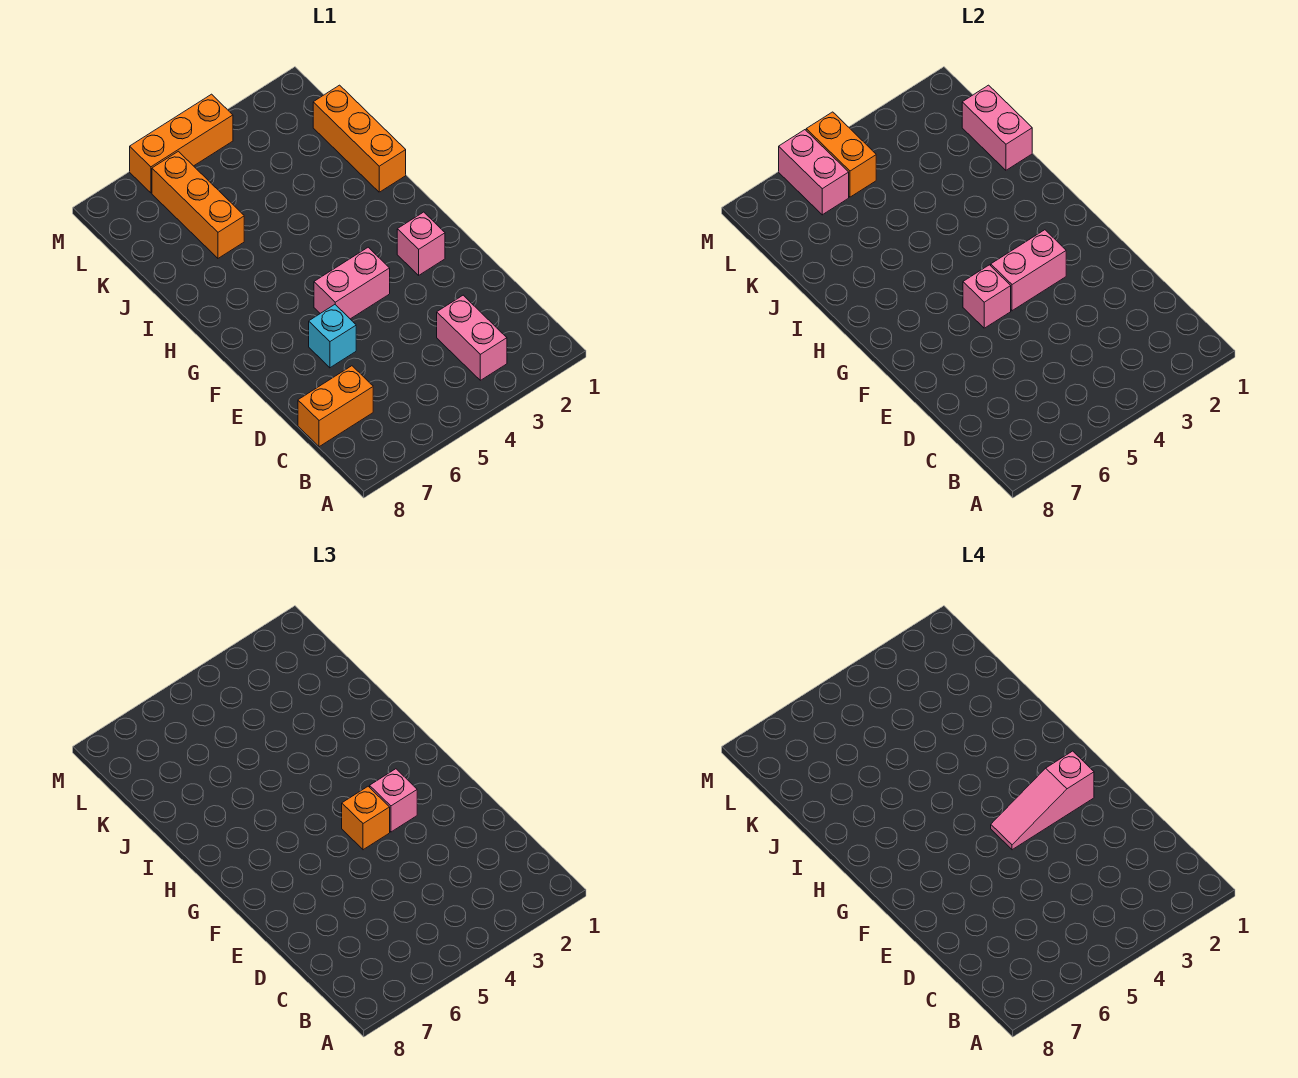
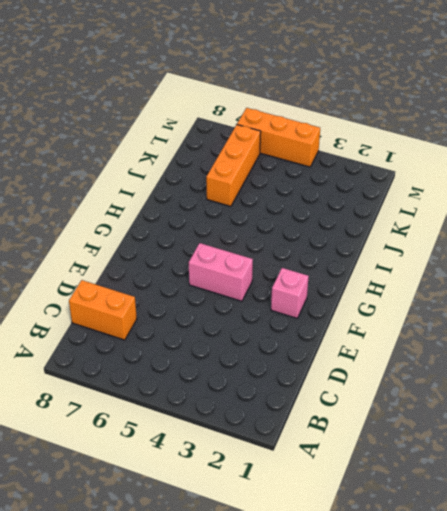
none -> pink brick B3:C3 level 1
none -> cyan brick E6 level 1
none -> orange brick I1:K1 level 1

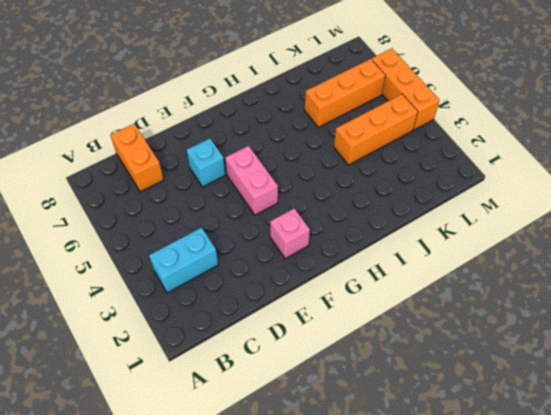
cyan brick B3:C3 level 1 -> pink brick B3:C3 level 1
orange brick J4:L4 level 1 -> orange brick I1:K1 level 1
none -> pink brick F3:F4 level 2
none -> pink brick F5 level 2
none -> pink brick J1:K1 level 2

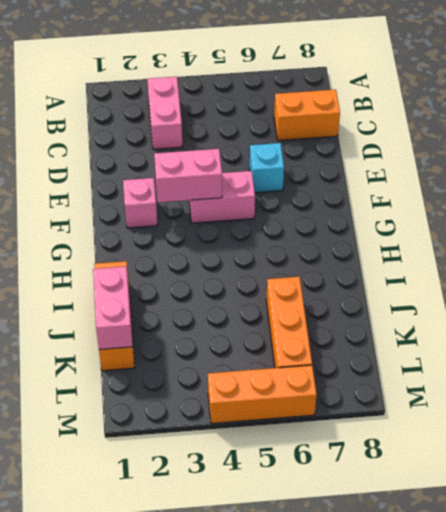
none -> pink brick F5 level 2
none -> orange brick L5:M5 level 2
none -> pink brick L6:M6 level 2

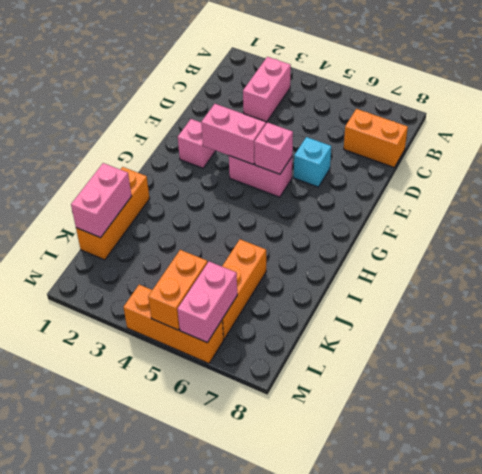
none -> pink brick F3 level 3
none -> orange brick F4 level 3
none -> pink slope F2:F4 level 4 top 2

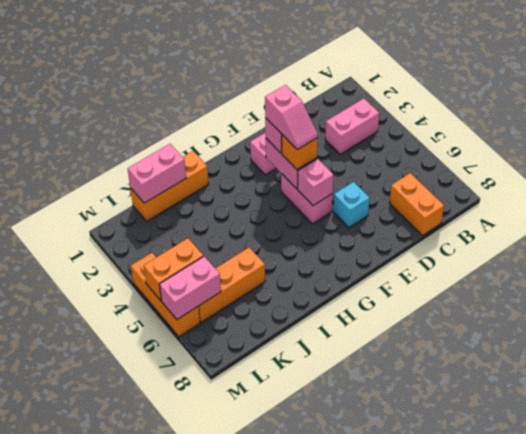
pink slope F3:F4 level 4 top 3 -> pink slope F2:F4 level 4 top 2

